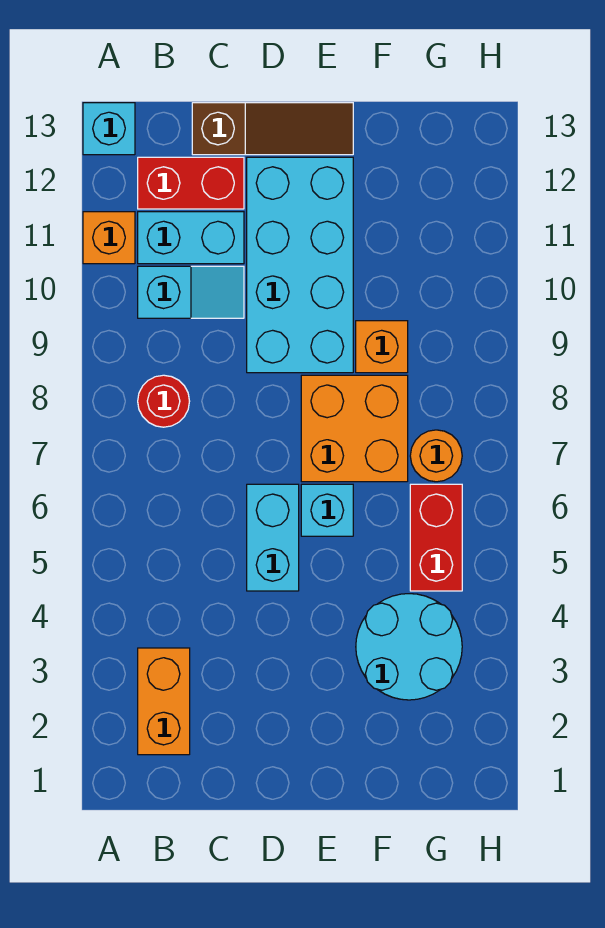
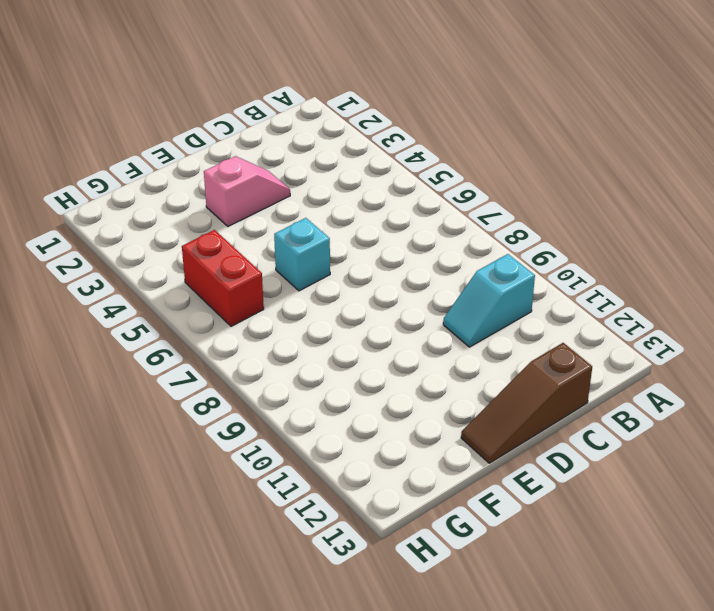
pink slope D3:E3 level 1 top E -> none
none -> orange brick A11 level 1
none -> cyan brick A13 level 1
none -> orange brick B2:B3 level 1

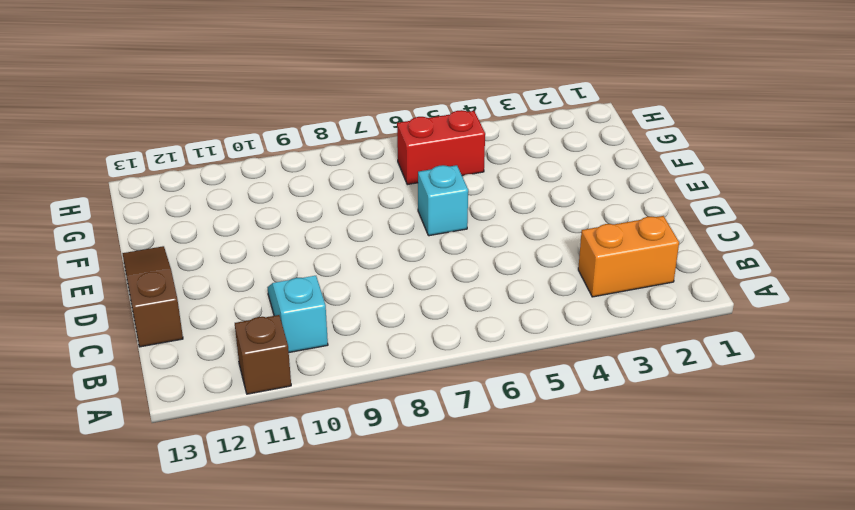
brown brick A11 level 1 -> orange brick A11 level 1
none -> cyan brick A13 level 1
none -> red round brick B8 level 1
none -> cyan brick B11:C11 level 1

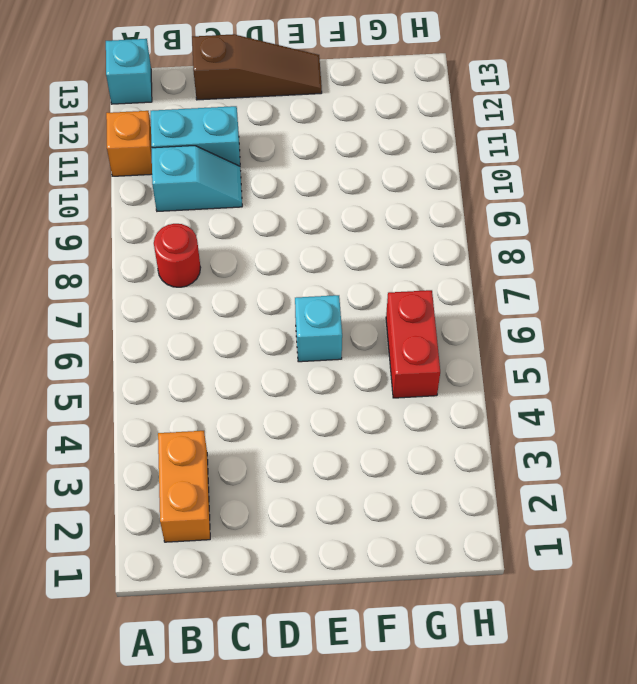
none -> red brick B12:C12 level 1
none -> cyan brick D5:D6 level 1
none -> cyan brick D9:E12 level 1

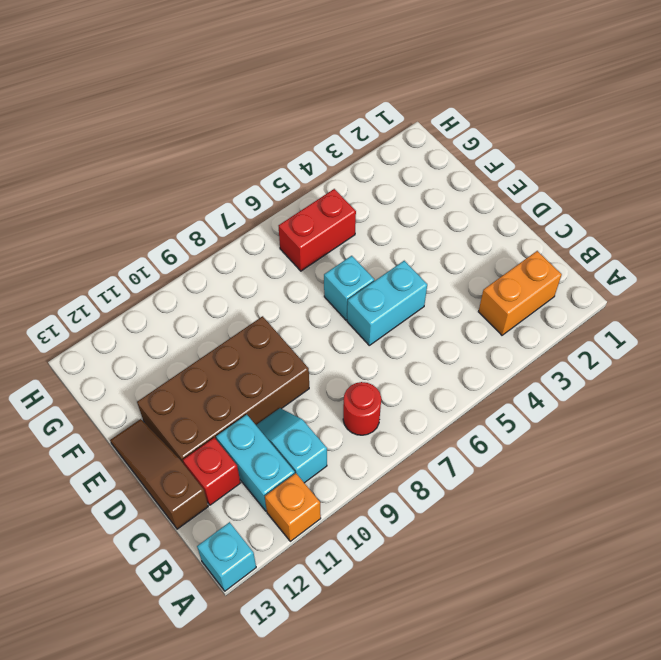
red brick C12 level 1 -> red brick B12:C12 level 1
brown brick D9:E12 level 1 -> cyan brick D9:E12 level 1
none -> orange brick E7:F8 level 1
none -> cyan round brick F3:G4 level 1
none -> orange brick F9 level 1

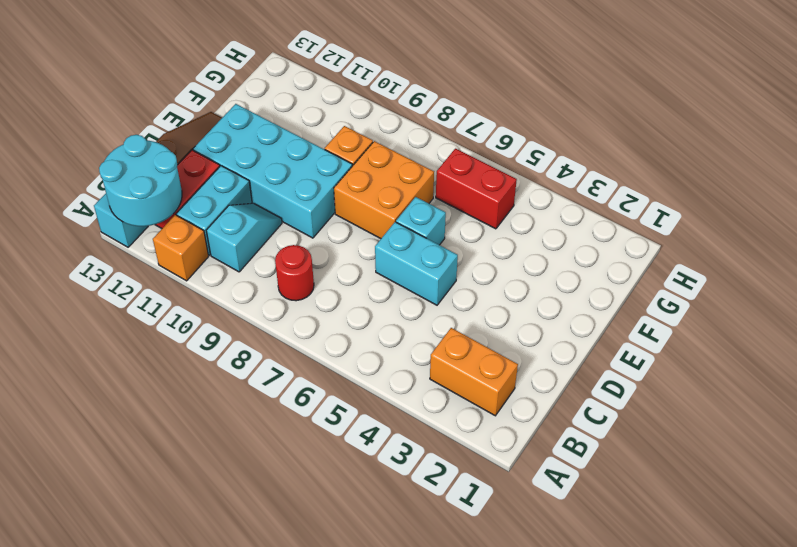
cyan round brick A12:B13 level 2 -> cyan round brick F3:G4 level 1
none -> orange round brick G7 level 1

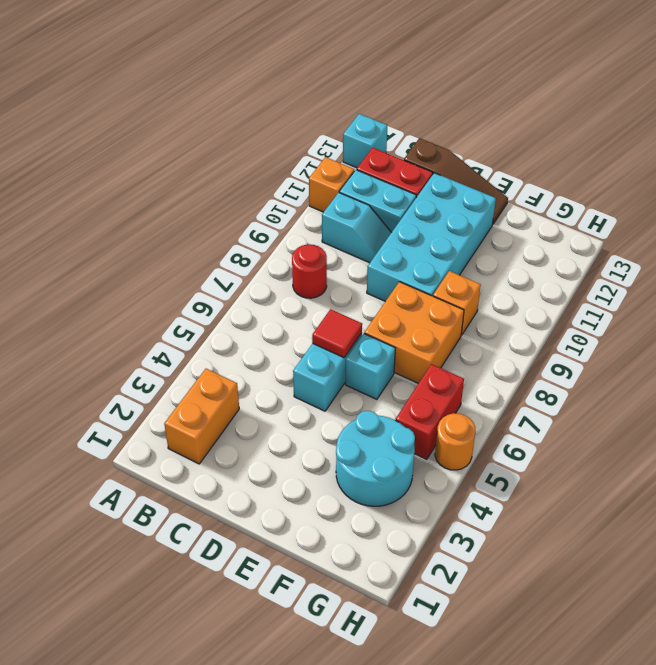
red tile D6 level 2 -> none
orange round brick H5 level 1 -> orange round brick G7 level 1

